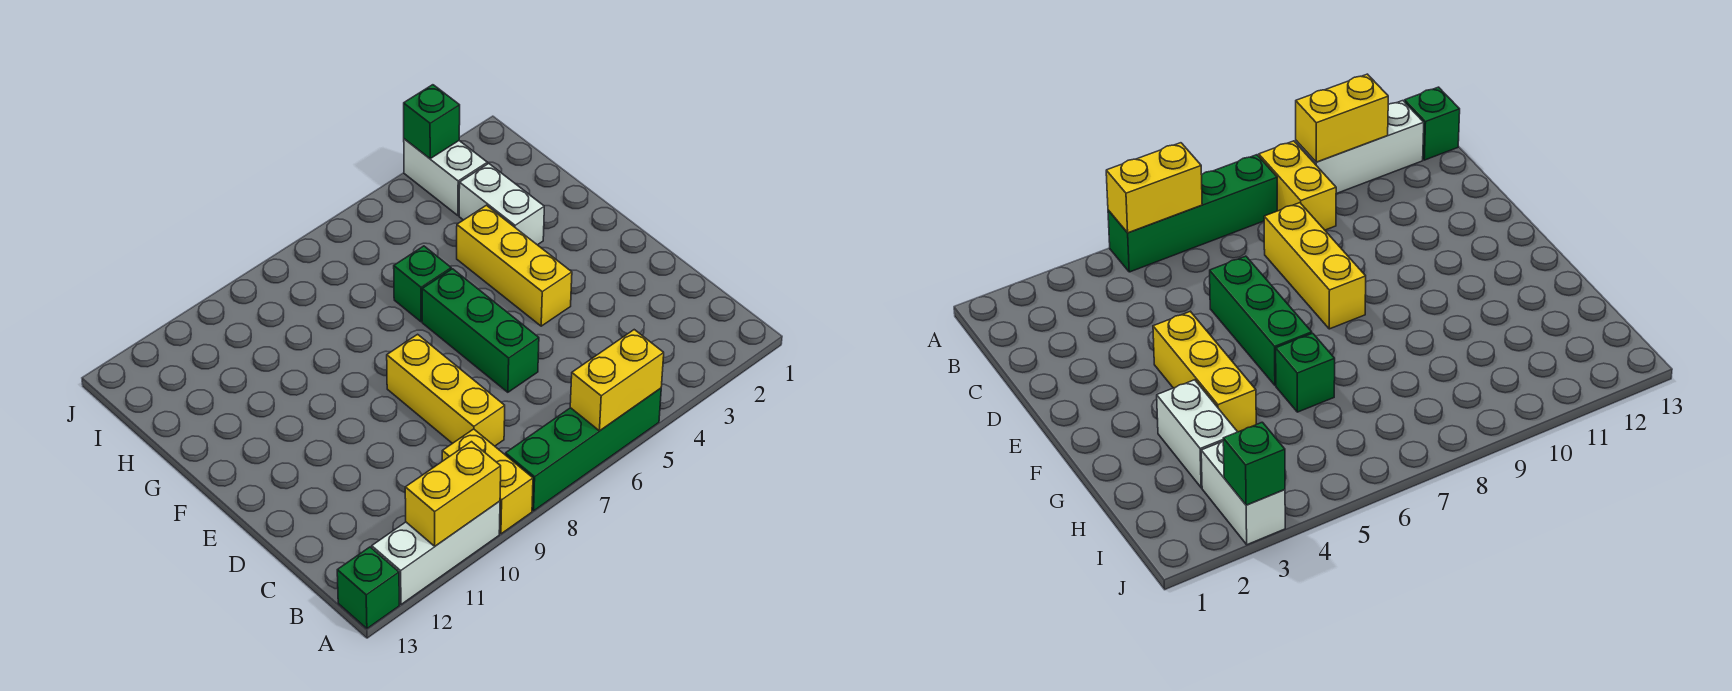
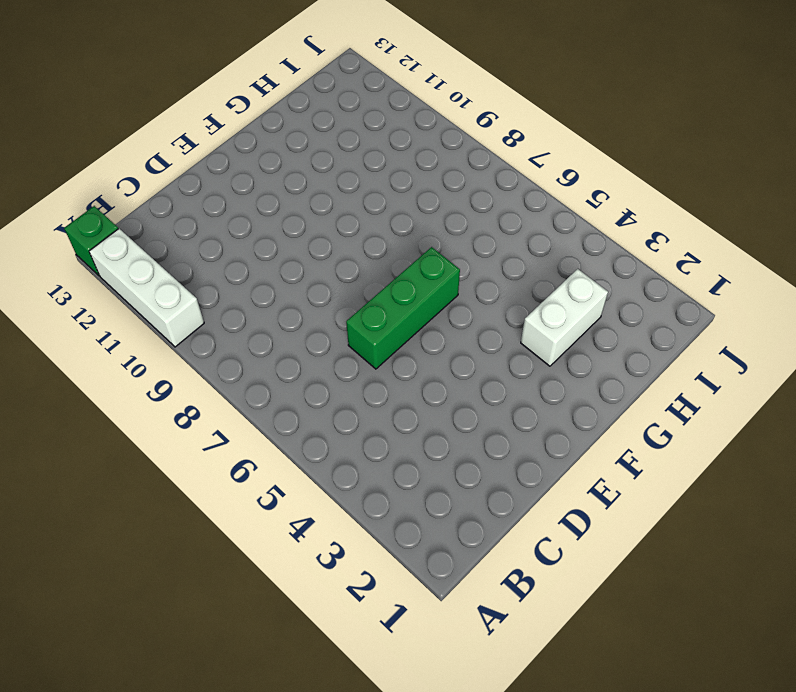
none -> green brick A5:A8 level 1
none -> yellow brick A9:B9 level 1
none -> yellow brick C8:E8 level 1

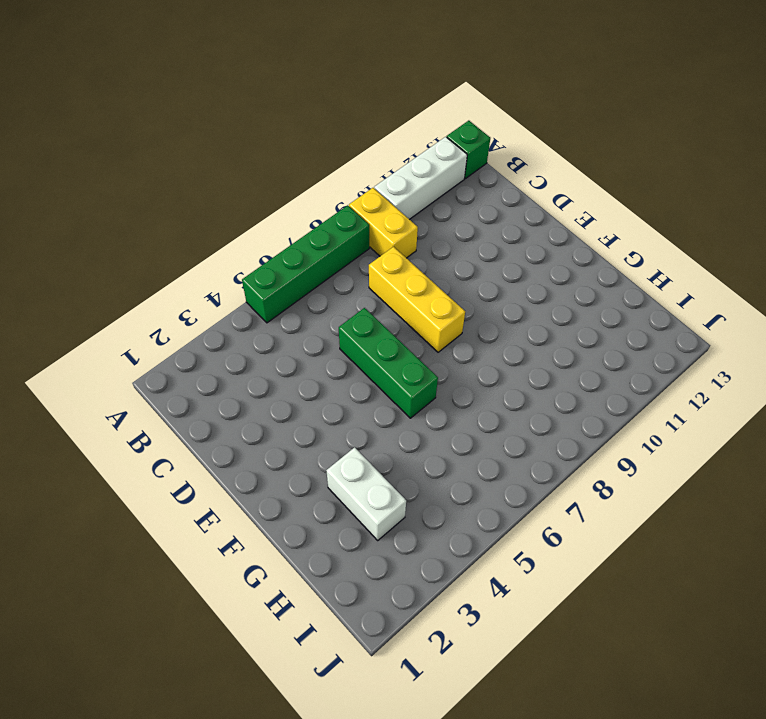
none -> yellow brick E4:G4 level 1
none -> green brick G6 level 1
none -> white brick I3:J3 level 1

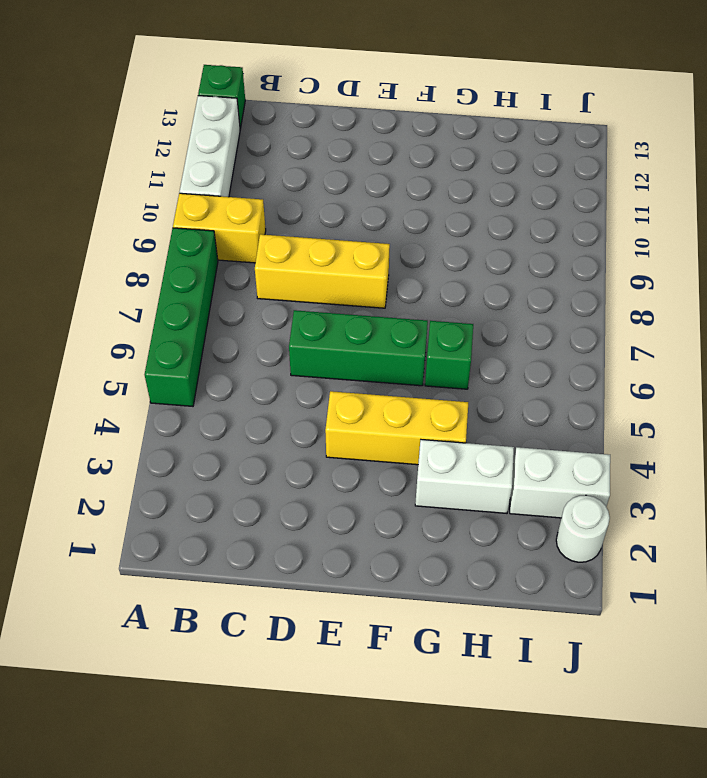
white round brick J2 level 1 -> none
none -> yellow brick A5:A6 level 2
none -> yellow brick A10:A11 level 2
none -> green brick J3 level 2

